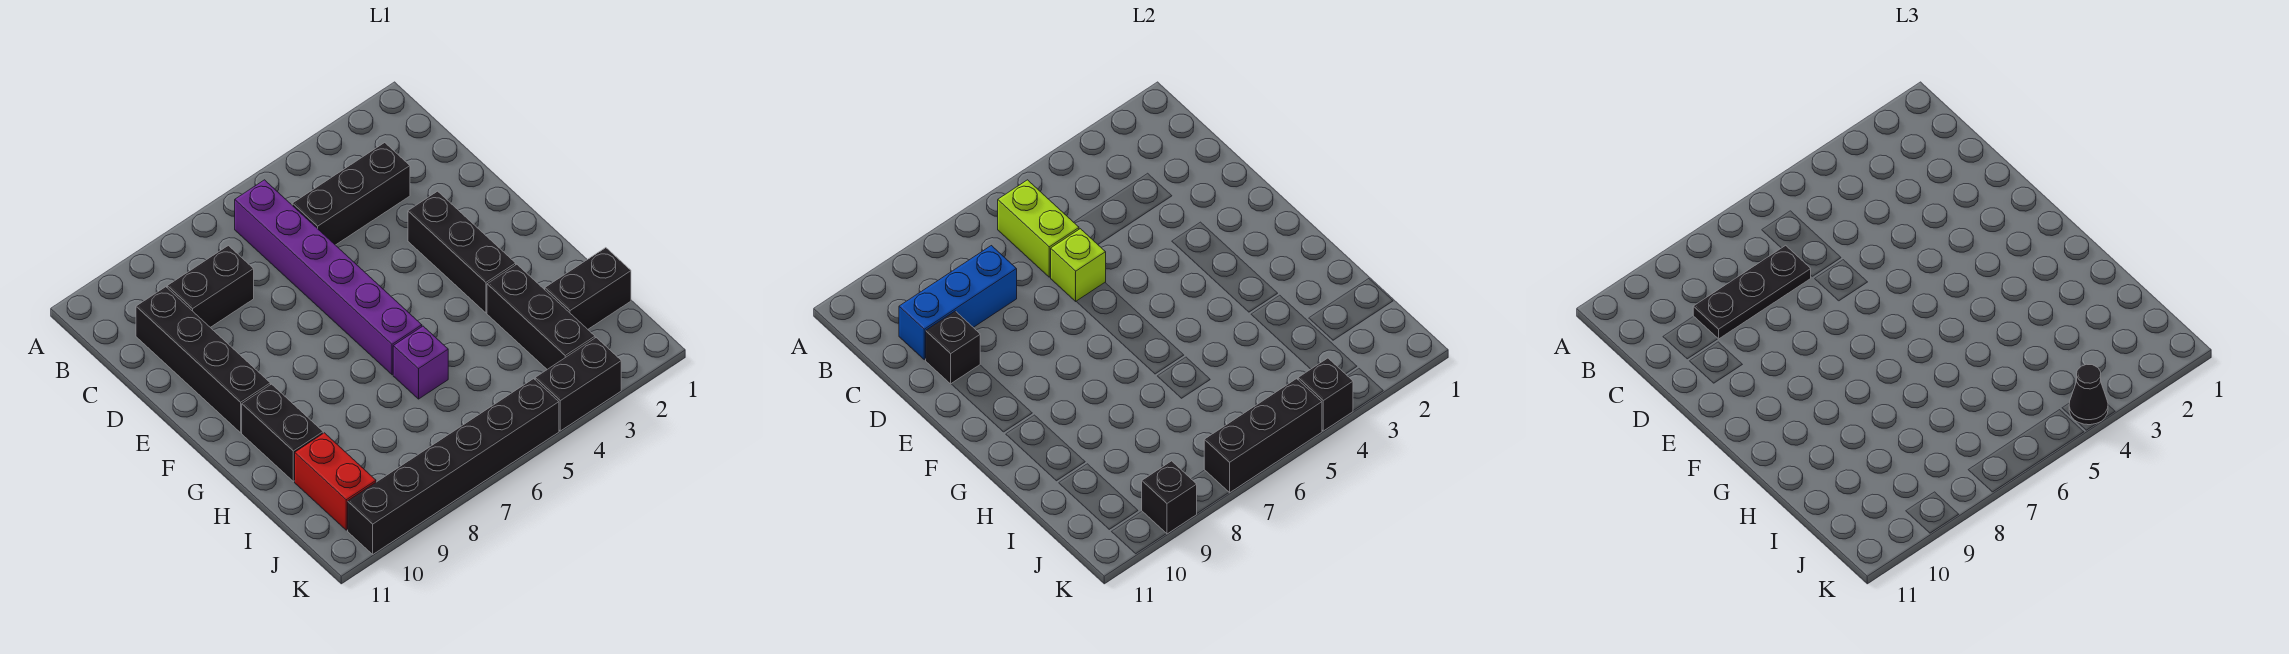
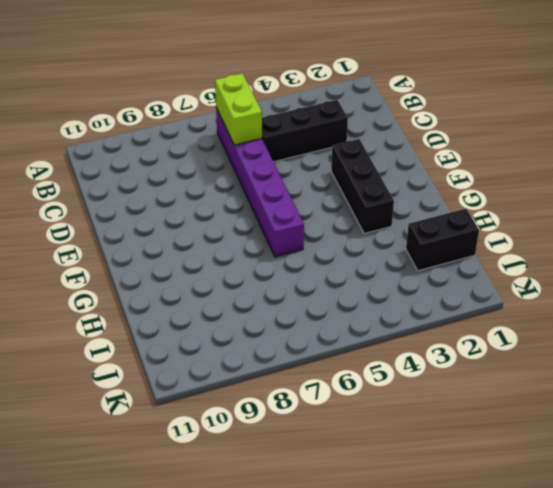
none -> black brick C8:C9 level 1
none -> black brick C10:F10 level 1
none -> black brick G10:H10 level 1

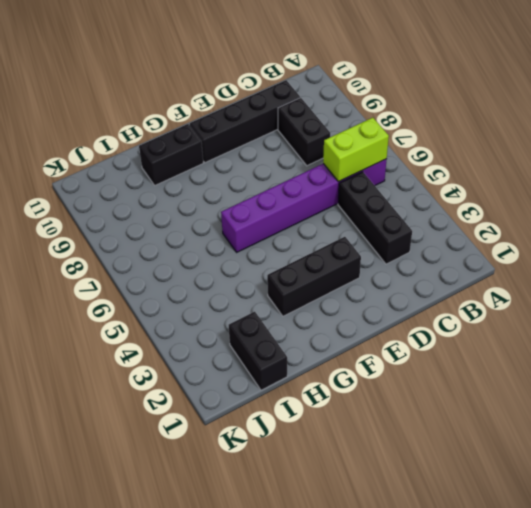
none -> black brick H3:J3 level 1
none -> purple brick H6 level 1
none -> red brick I10:J10 level 1

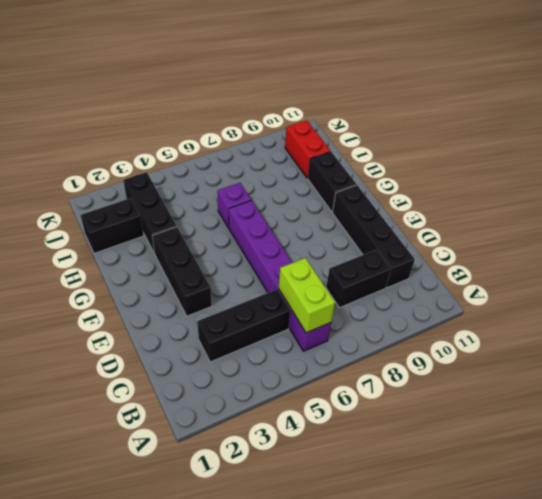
none -> black brick K3:K4 level 1
none -> black brick K5:K10 level 1
none -> blue brick C8:C10 level 2

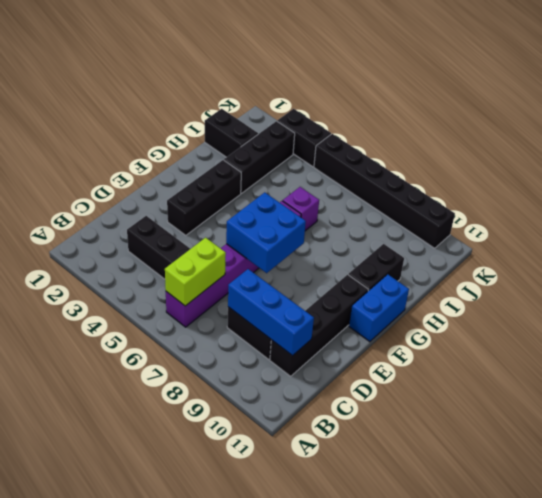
blue brick E6:F7 level 2 -> none
blue brick F11:G11 level 1 -> none
none -> red brick I10:J10 level 1
none -> lime brick D6 level 2
none -> black brick D10 level 2

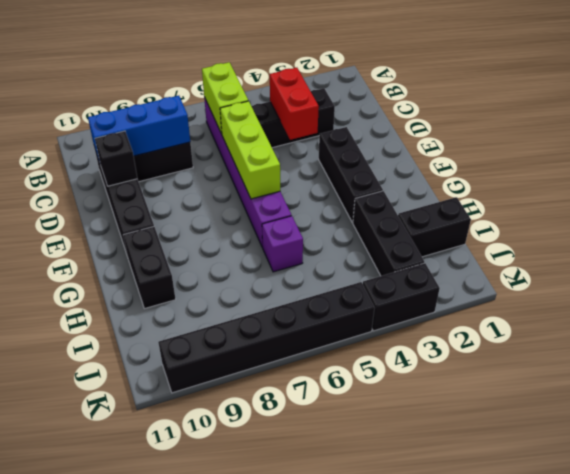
red brick C4:D4 level 2 -> red brick I10:J10 level 1
lime brick D6:F6 level 2 -> lime brick D6 level 2
none -> black brick K4 level 2
none -> black brick K5:K7 level 2
none -> black brick K9 level 2

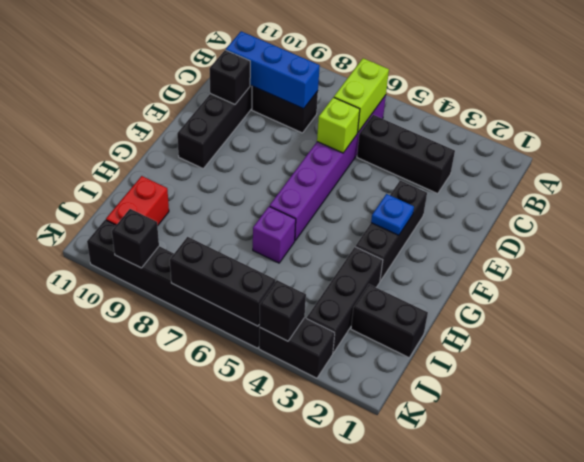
blue plate F3 level 2 -> none
none -> black brick G10:H10 level 1
none -> black plate C7:C9 level 3
none -> black cone K4 level 3

